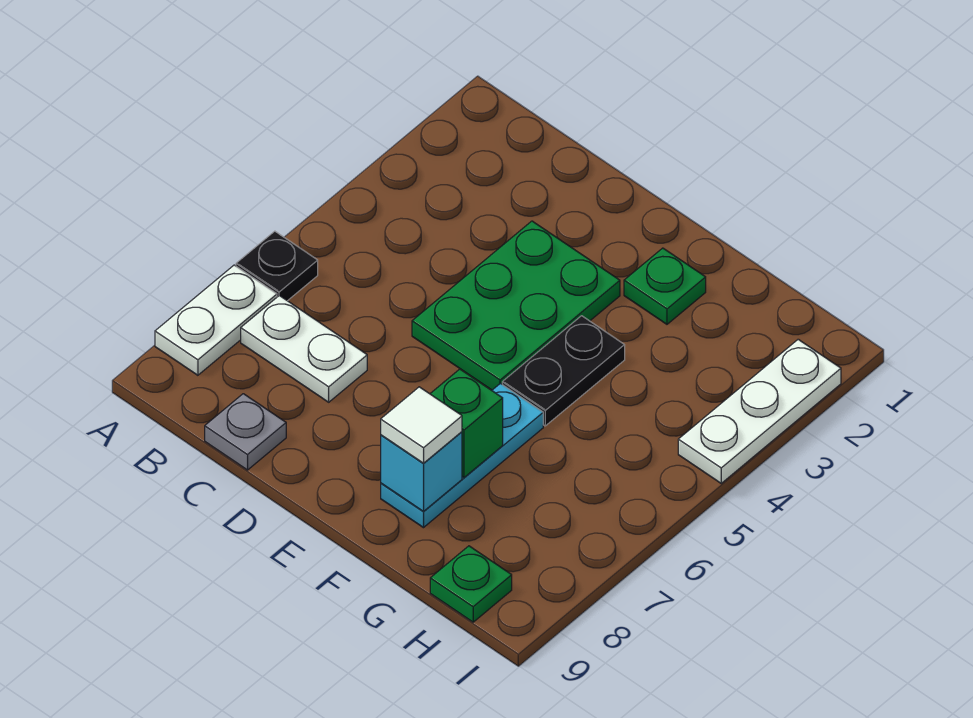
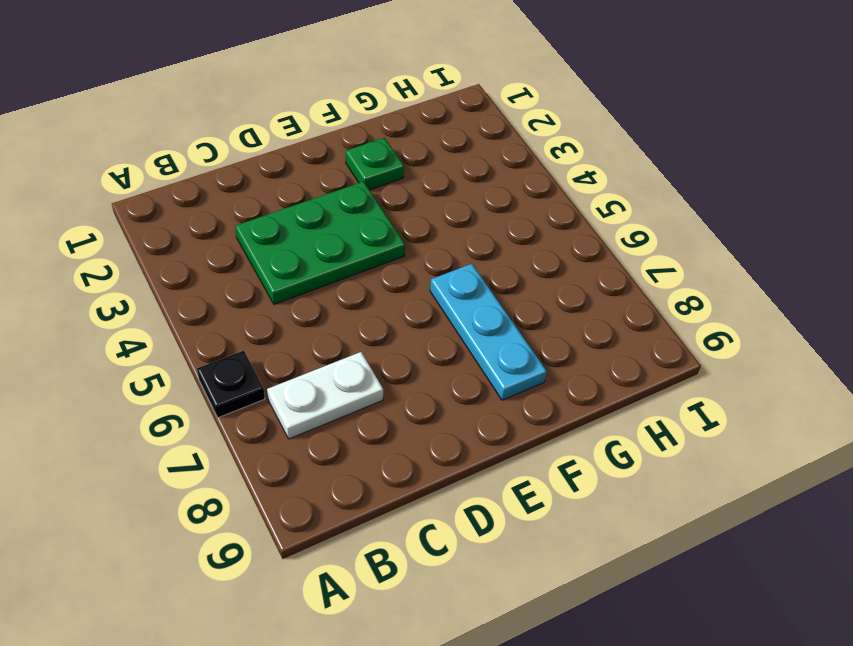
green plate C3:E4 level 1 -> green plate D3:E5 level 1
none -> white plate A7:A8 level 1
none -> grey plate C9 level 1
none -> black plate F4:F5 level 1

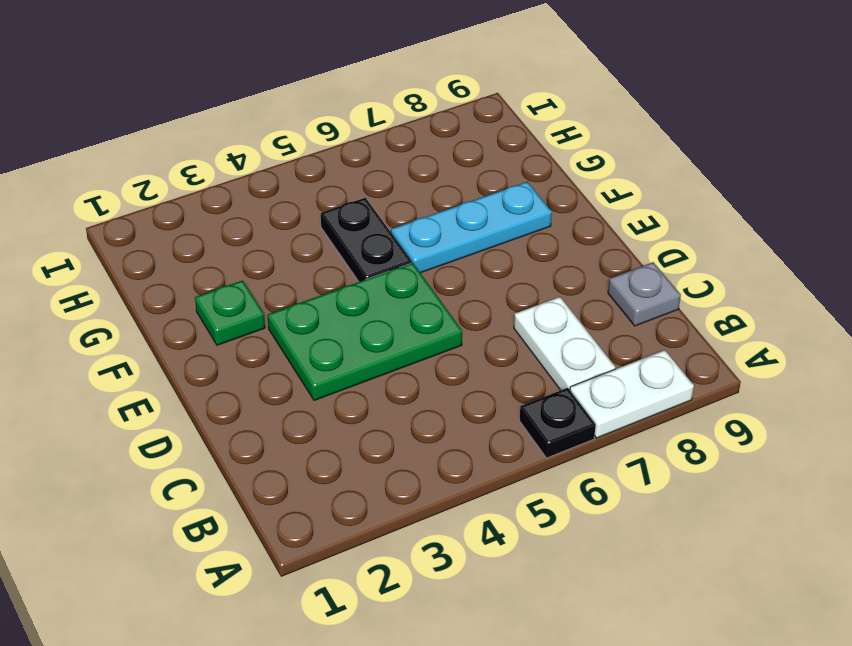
black plate F5:G5 level 1 -> black plate F4:F5 level 1
none -> green plate H9 level 1
none -> white plate I2:I4 level 1
none -> green brick F7 level 2

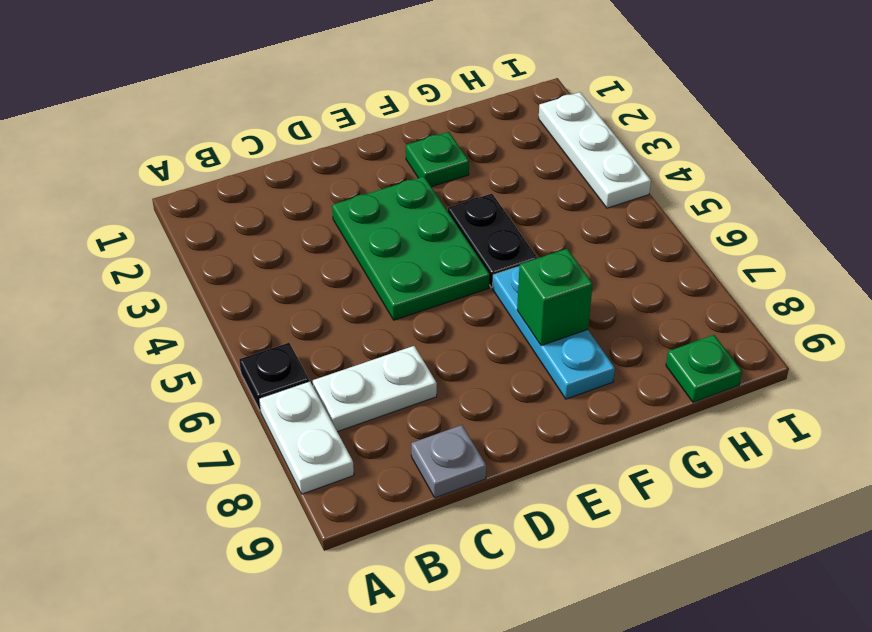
none -> cyan brick F8 level 2
none -> white tile F8 level 3

